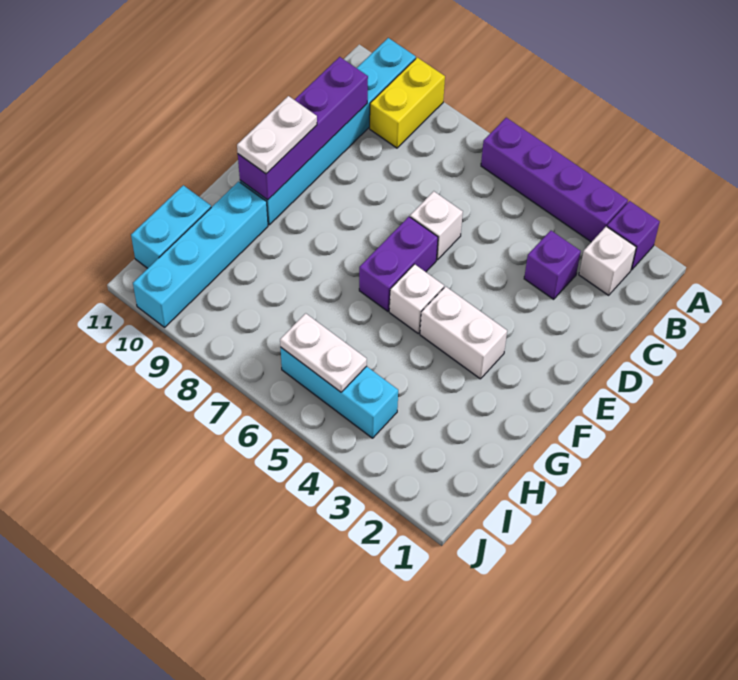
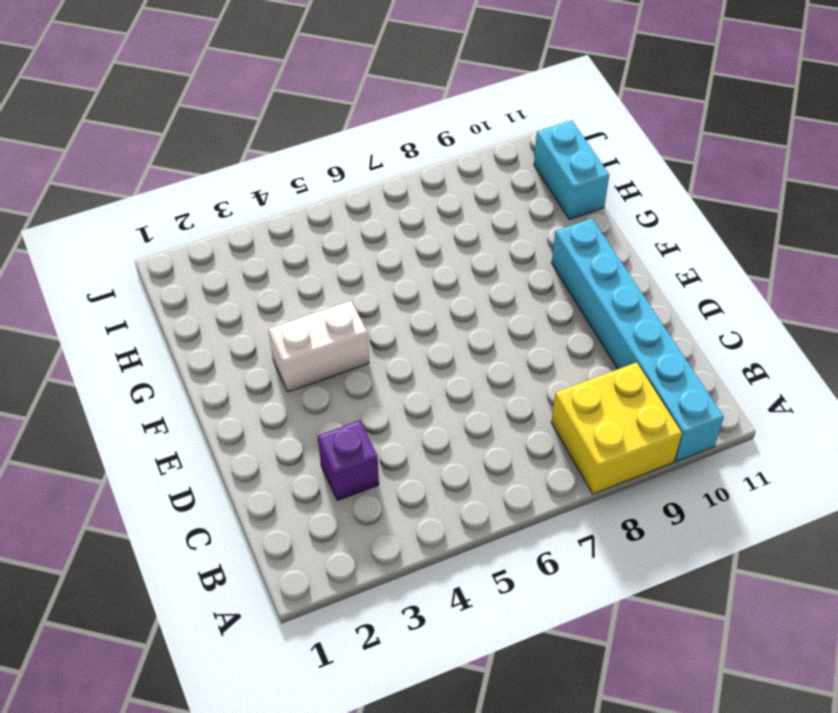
yellow brick A8:B9 level 1 -> yellow brick A9:B9 level 1
none -> purple brick A2 level 1
none -> purple brick A3:A6 level 1
none -> white brick B2 level 1

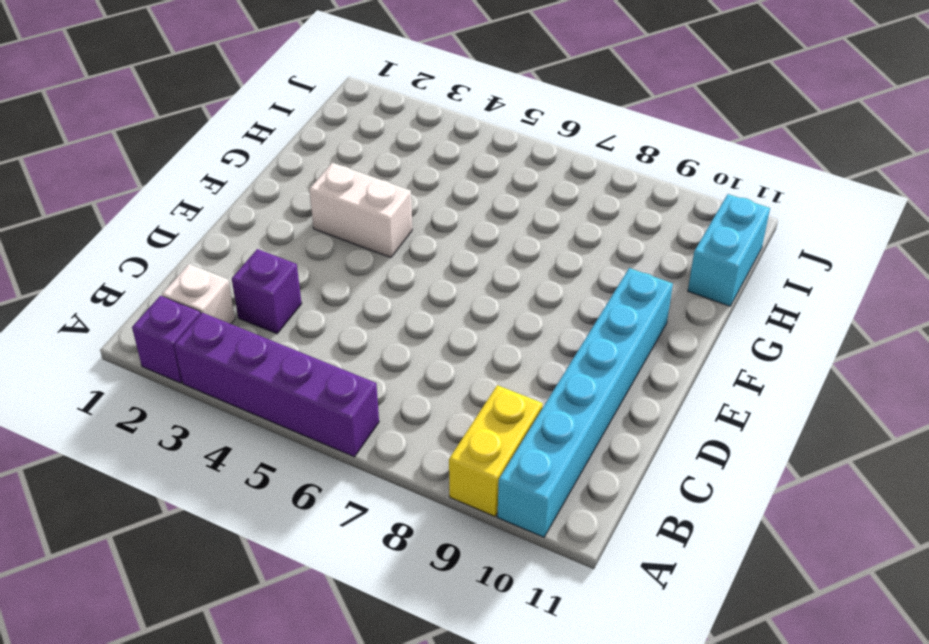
none -> white brick D6 level 1
none -> purple brick E6:F6 level 1
none -> white brick F5 level 1

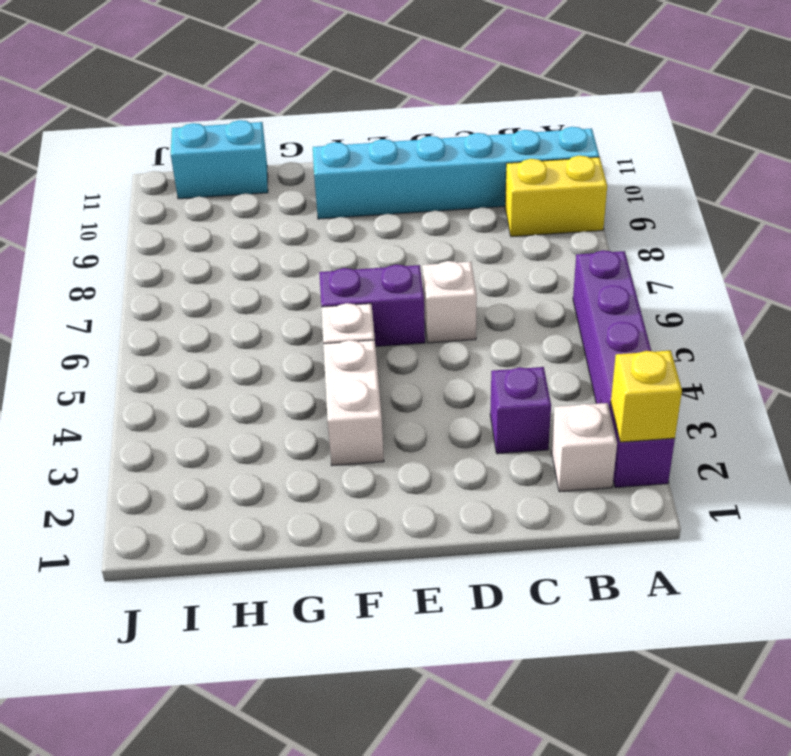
yellow brick A2 level 2 -> none
none -> cyan brick G10:J10 level 1
none -> cyan brick I4:I6 level 1
none -> purple brick C10:F10 level 2

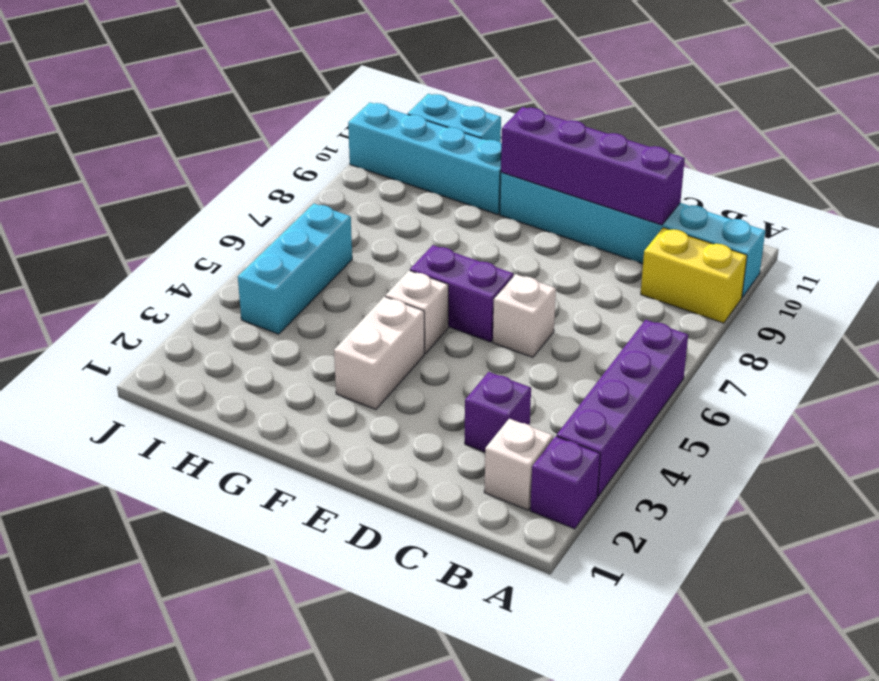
none -> white plate I5:I6 level 2
none -> white plate E10:F10 level 3

